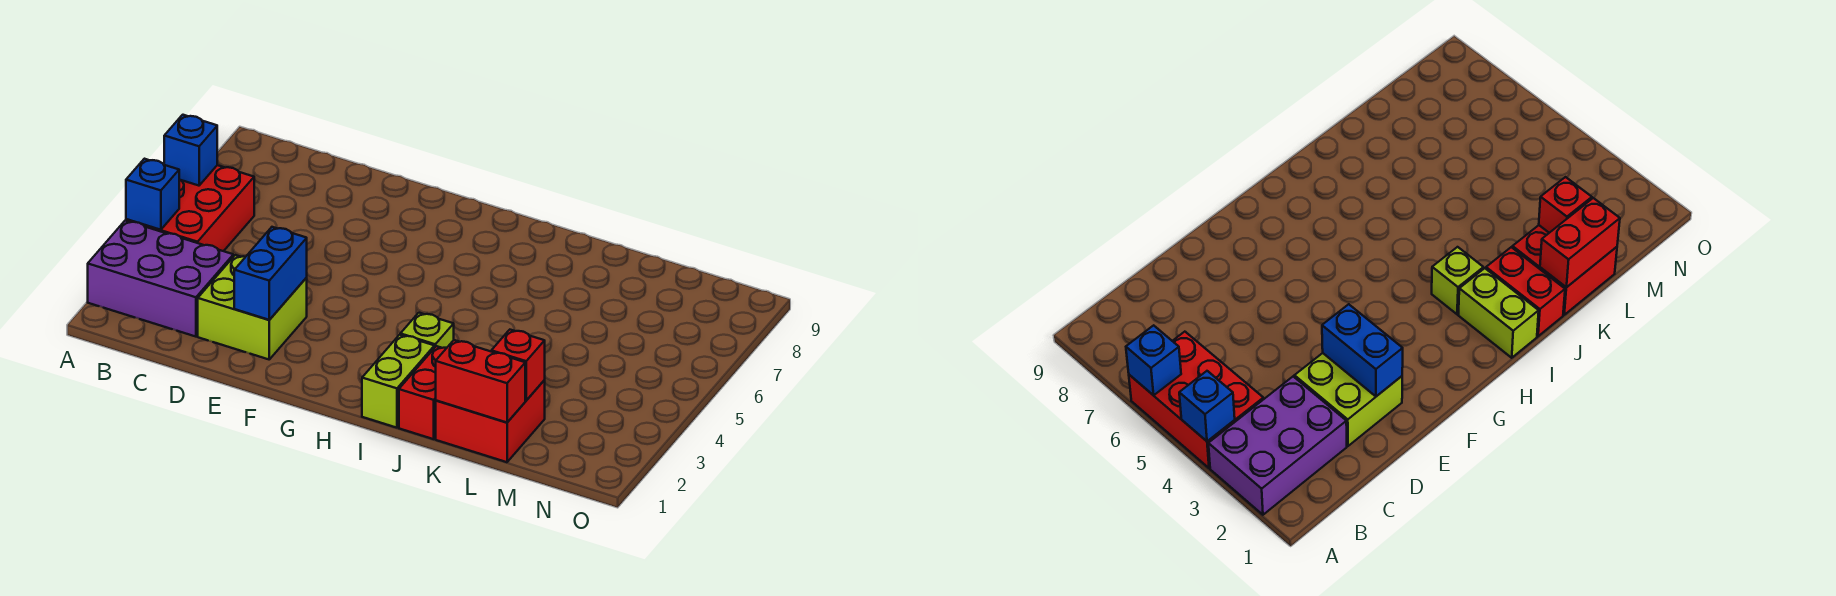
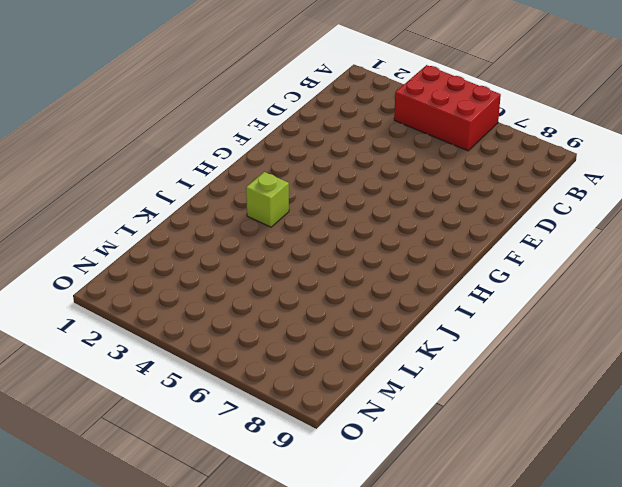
none -> purple brick A2:C3 level 1
none -> lime brick D2:E3 level 1
none -> lime brick I1:I2 level 1

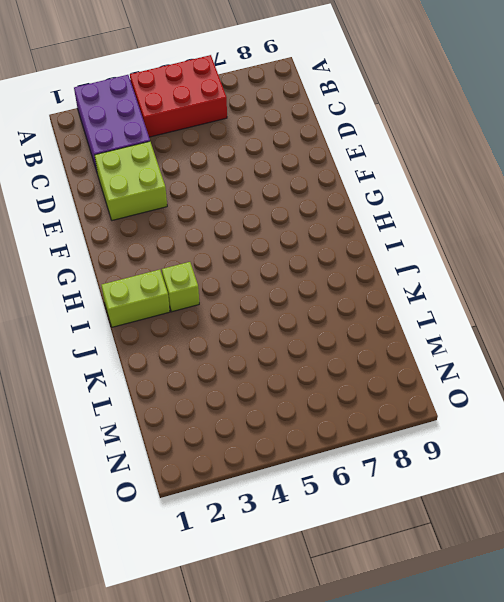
none -> red brick J1:J2 level 1
none -> red brick K1:L2 level 1
none -> blue brick A4 level 2

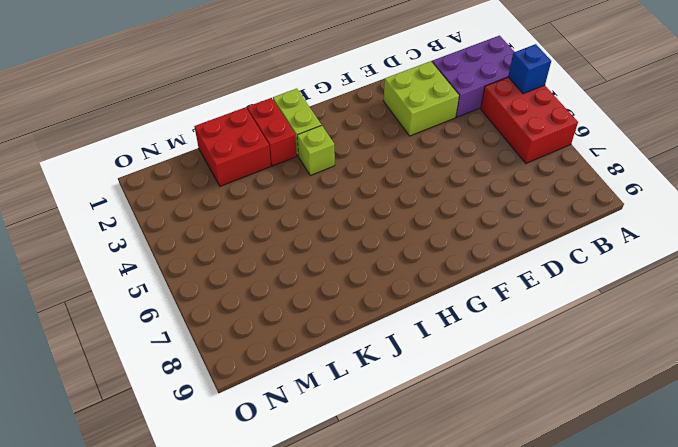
none -> blue brick A6 level 2
none -> blue brick E2:E3 level 2
none -> red brick K1:L1 level 2

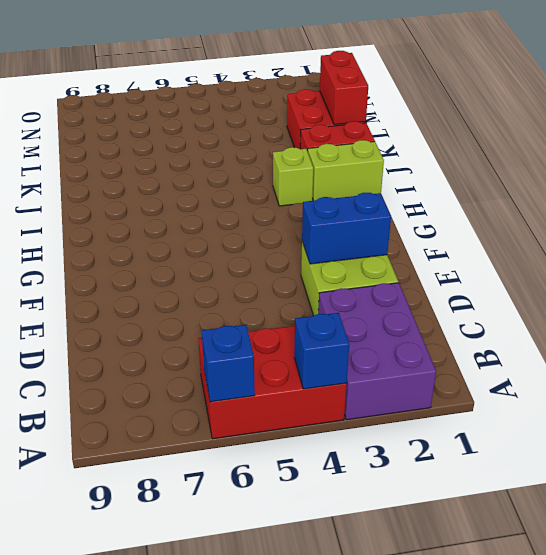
none -> red brick L2 level 2

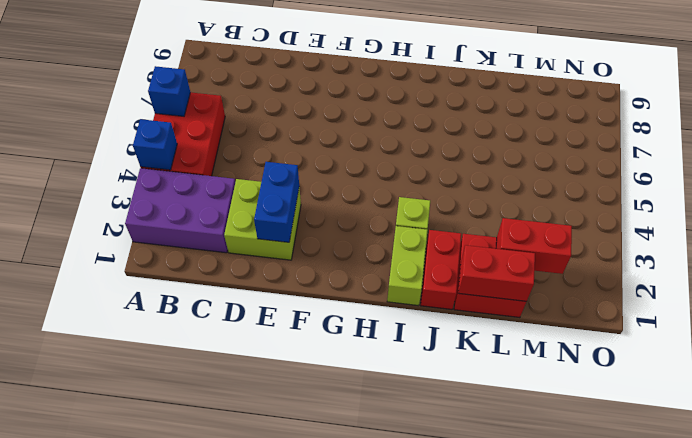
red brick L2:M2 level 2 -> red brick L2 level 2

